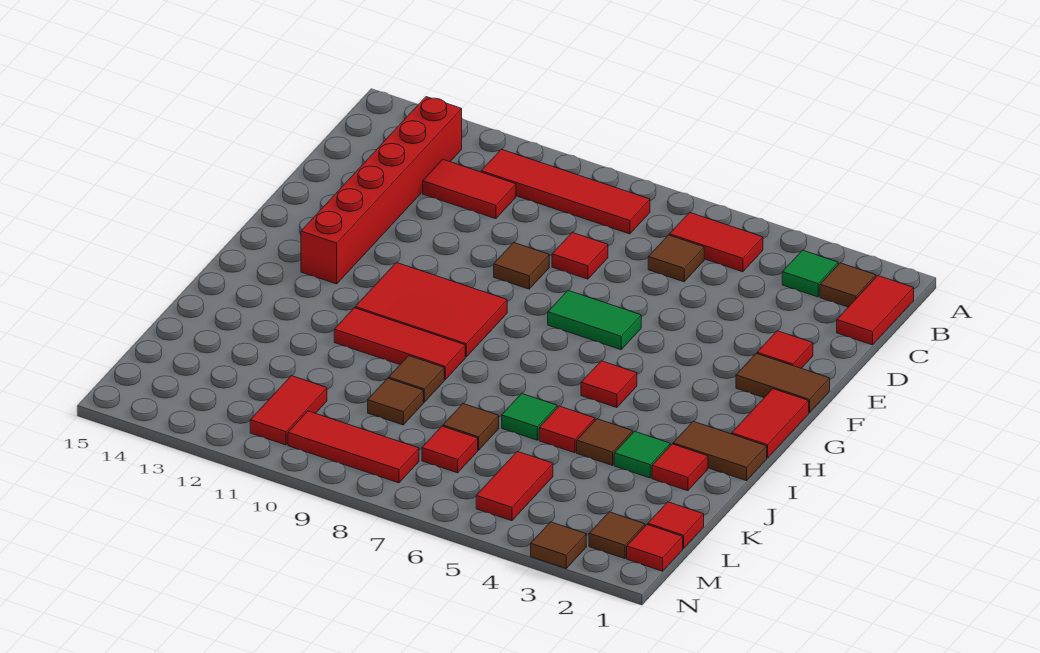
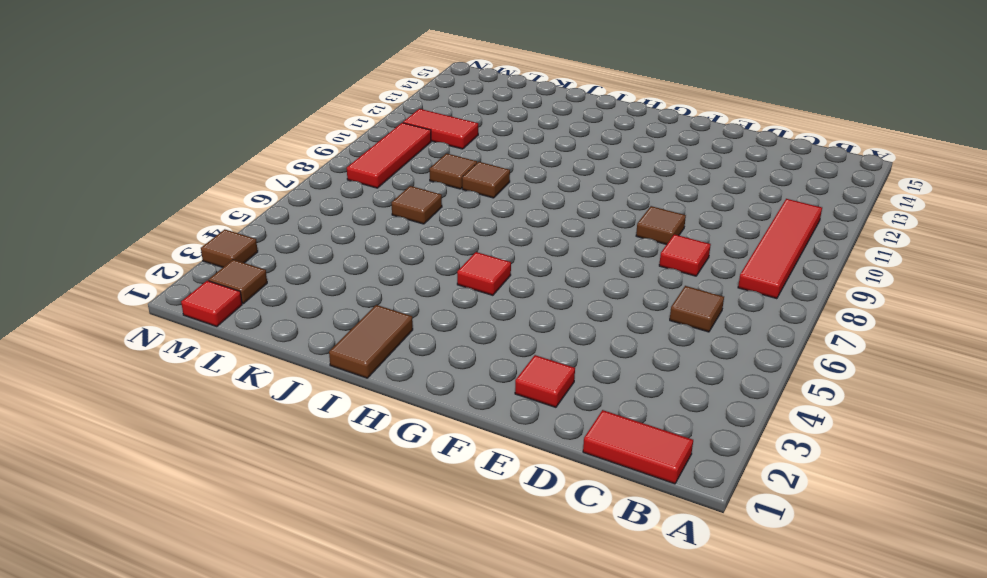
none -> brown tile B2 level 1
none -> green tile B3 level 1
none -> red tile B5:B6 level 1
none -> red brick B13:G13 level 1

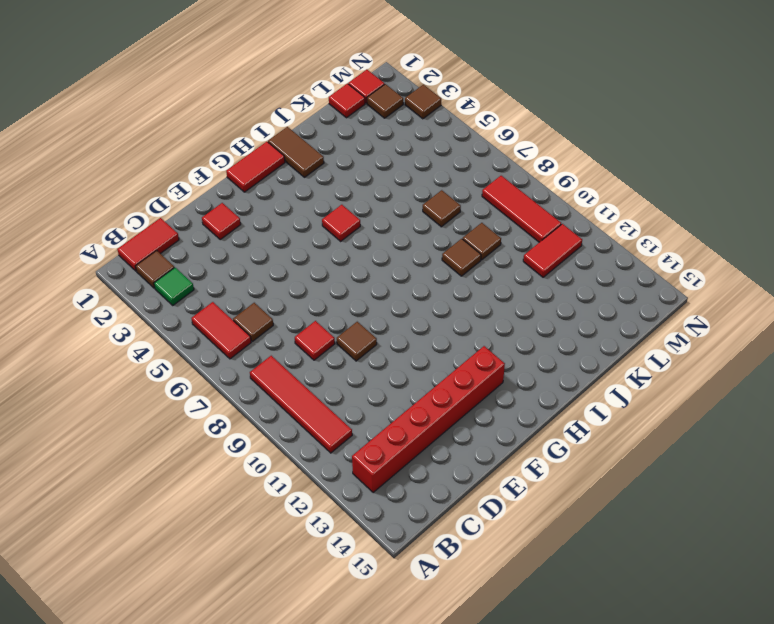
none -> red tile C11:C12 level 1
none -> brown tile F1:F2 level 1
none -> green tile F6:F7 level 1
none -> red tile G9:H11 level 1

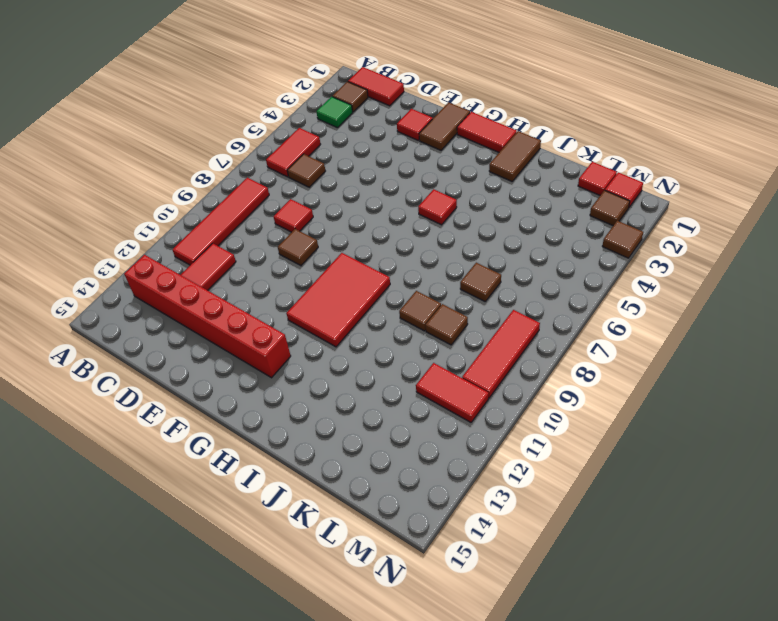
none -> green tile F6:F7 level 1
none -> red tile I9:I11 level 1
none -> red tile J2 level 1
none -> green tile J3 level 1

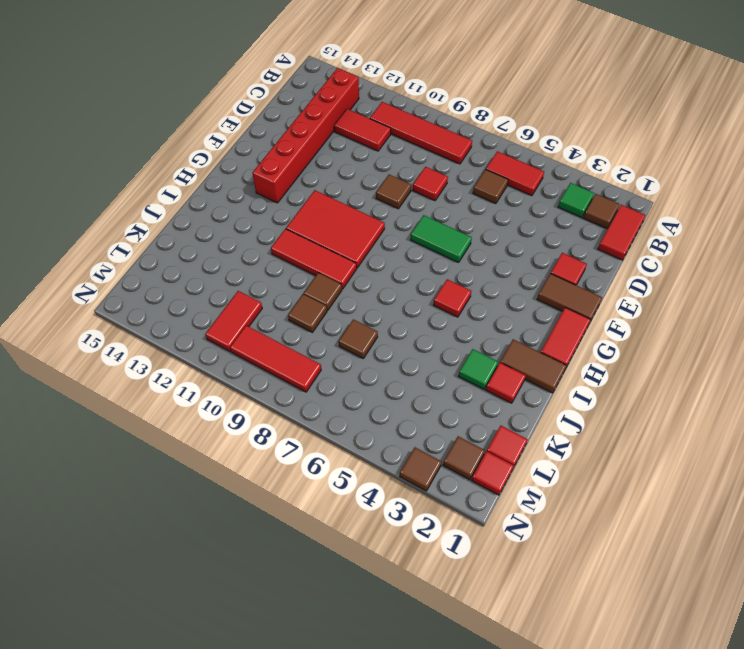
none -> brown tile J4 level 1
none -> red tile J5 level 1
none -> green tile J6 level 1
none -> red tile L5:M5 level 1

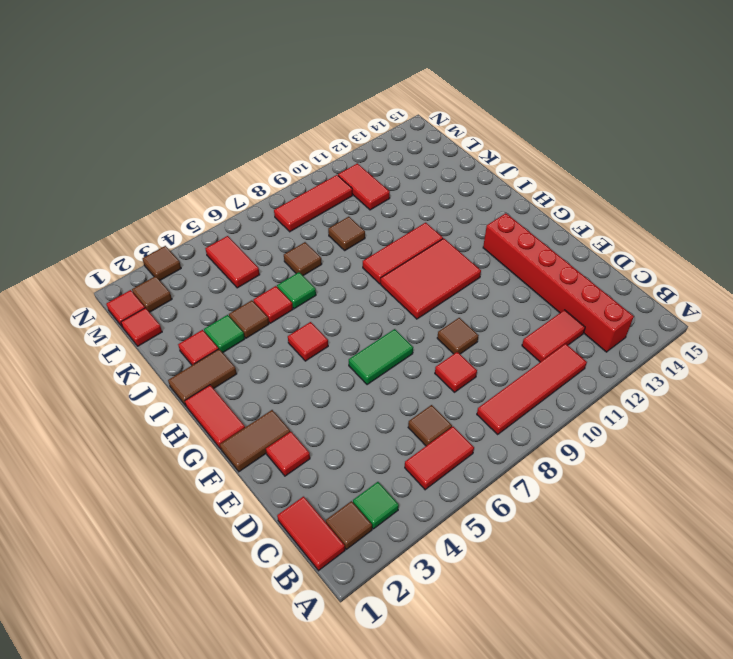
none -> brown tile J9 level 1
none -> red tile L7 level 1

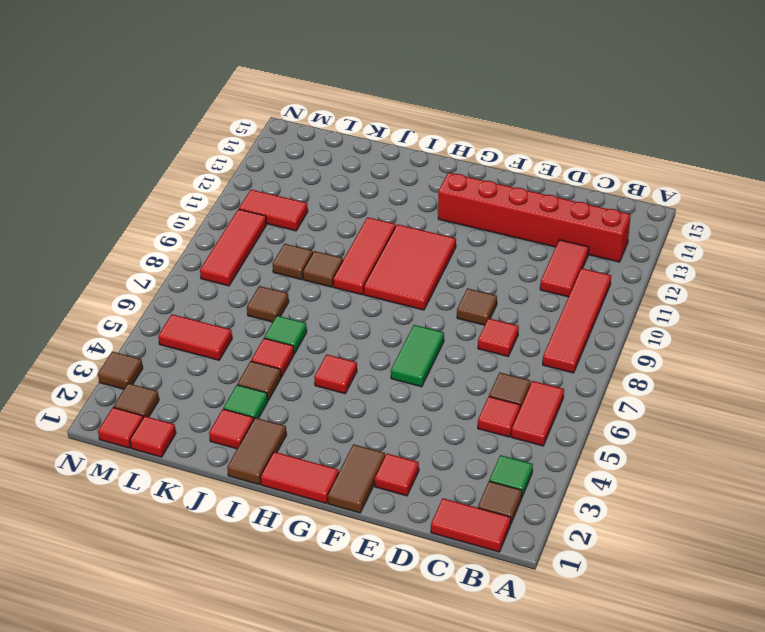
red tile C5 level 1 -> red tile L7 level 1

